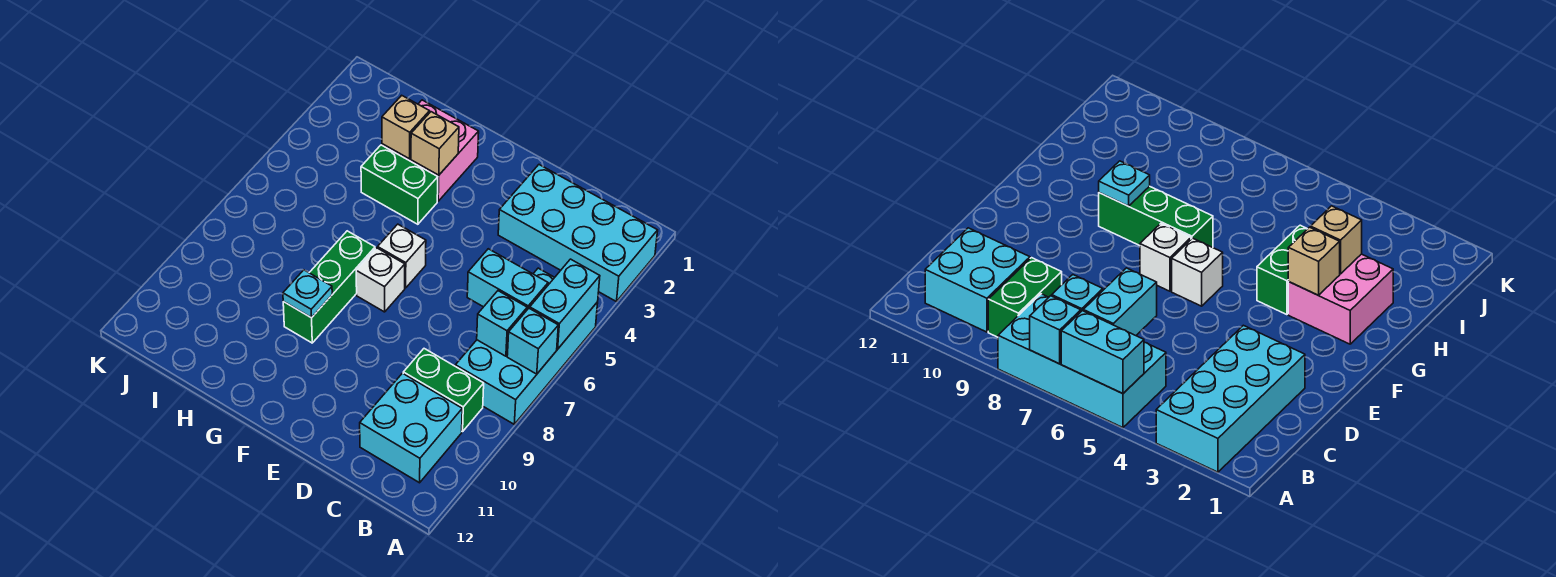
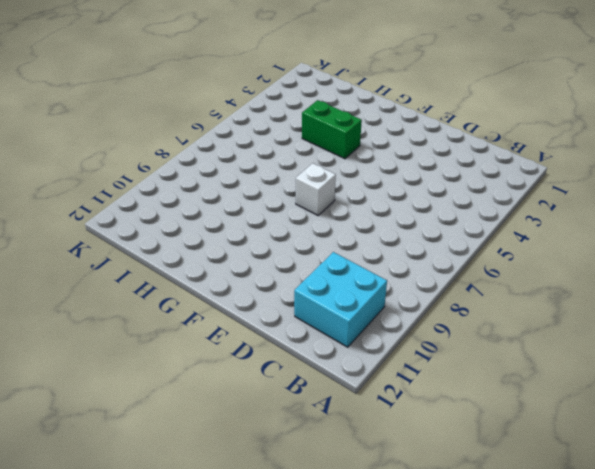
none -> cyan brick A2:D3 level 1
none -> cyan brick A5:B8 level 1
none -> green brick B9:C9 level 1

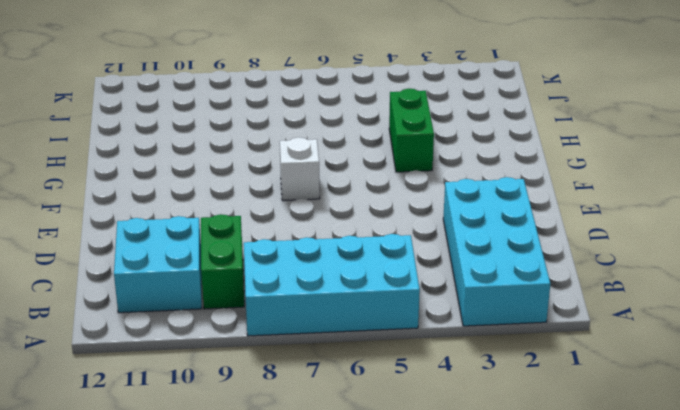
none -> white brick F6 level 1
none -> pink brick G2:H3 level 1
none -> green brick G7:G9 level 1

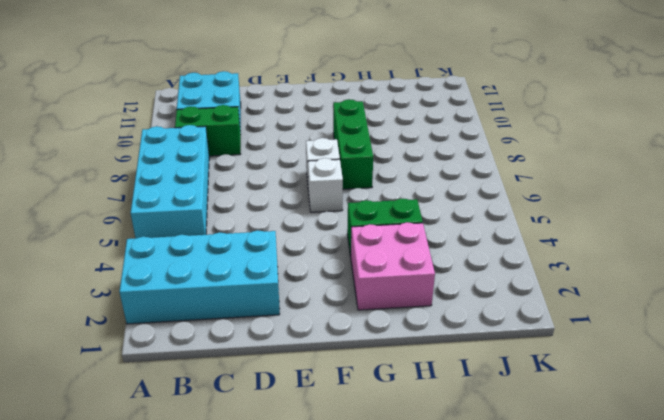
none -> cyan brick A5:A6 level 2
none -> cyan brick A7 level 2
none -> cyan brick B6:C6 level 2

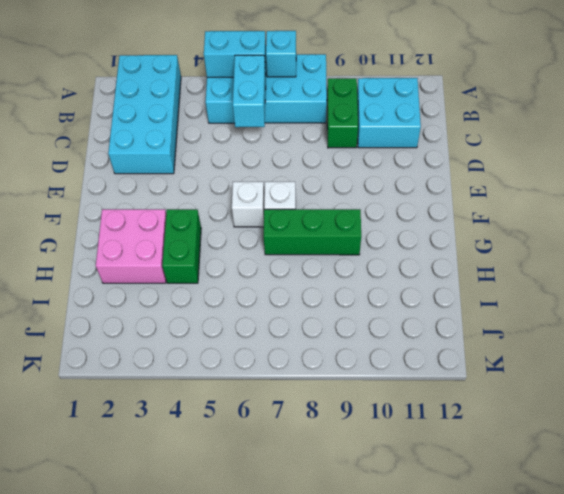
none -> cyan brick B7 level 2
none -> tan brick G3 level 2
none -> cyan plate G9 level 2

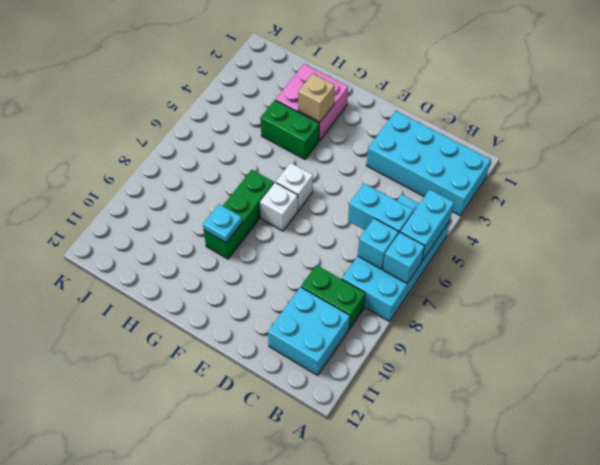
none -> tan brick H3 level 2

